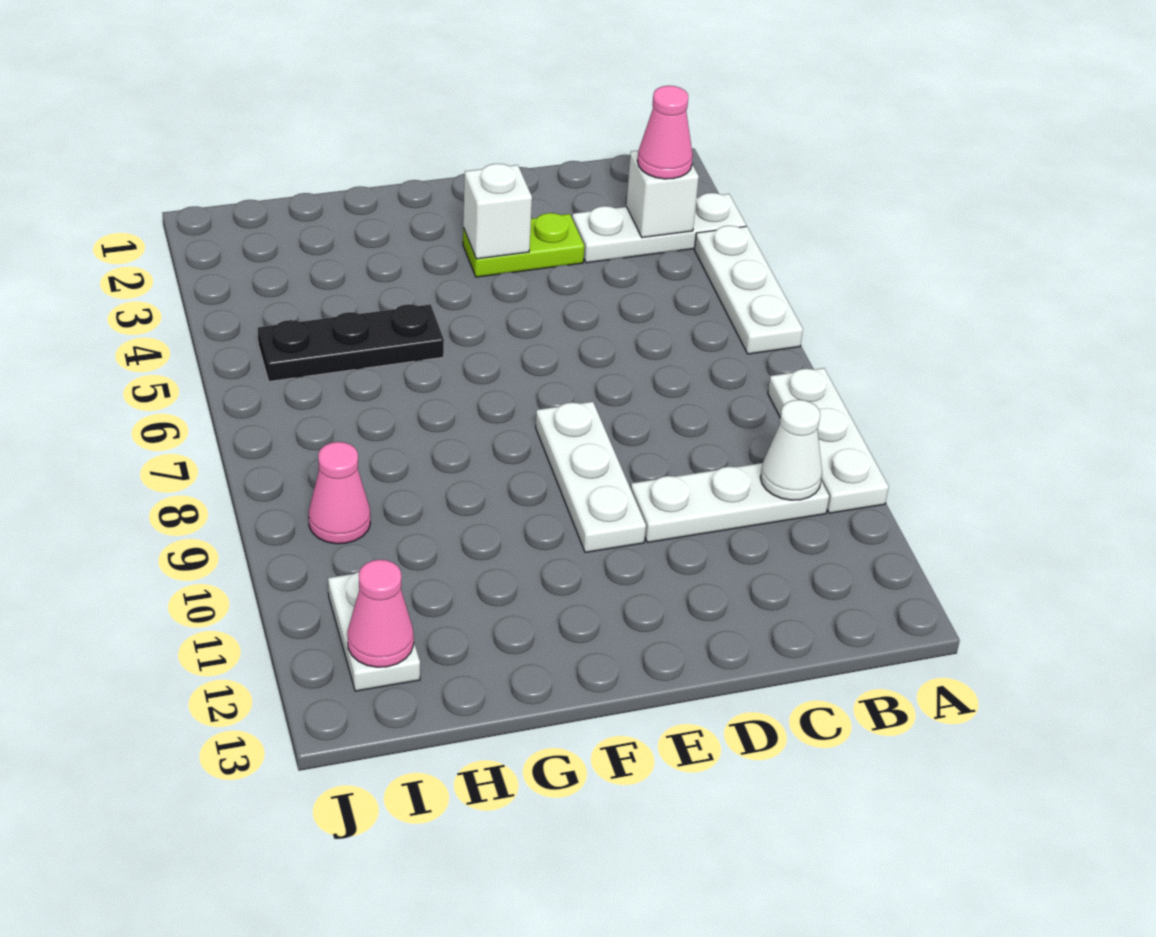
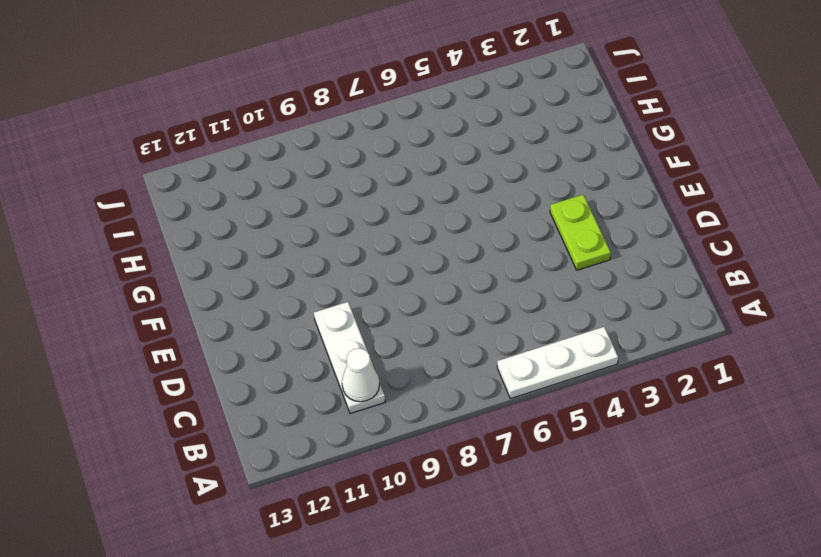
none -> white plate A3:C3 level 1
none -> white plate A8:A10 level 1
none -> white plate E8:E10 level 1

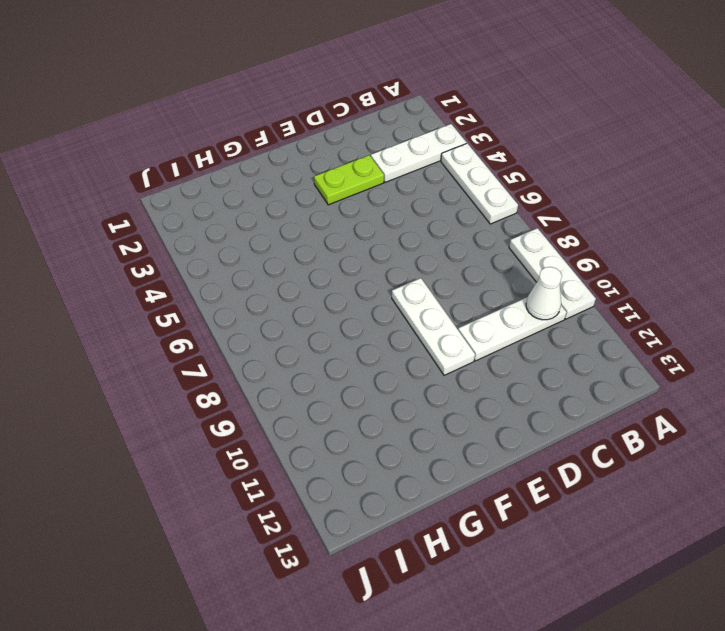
none -> black plate G5:I5 level 1
none -> pink cone I9 level 1
none -> white plate I11:I12 level 1

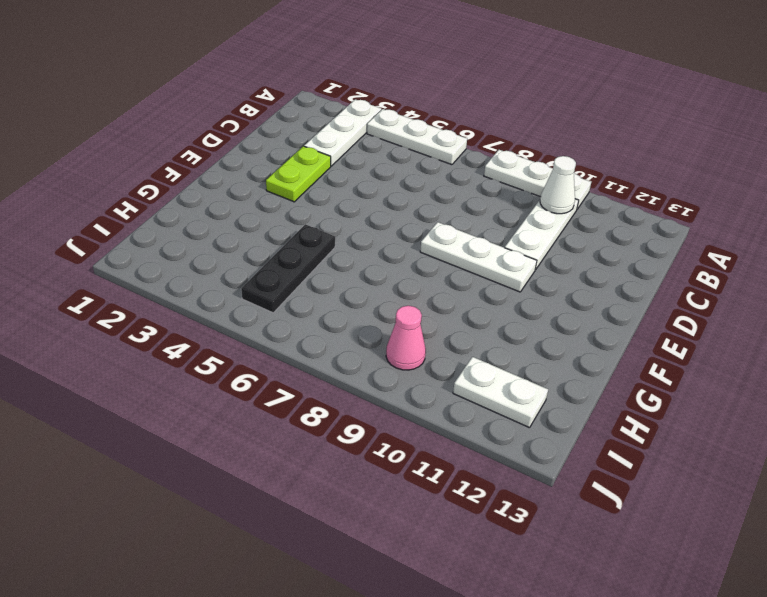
none -> white brick B3 level 2
none -> white brick E3 level 2
none -> pink cone I12 level 2

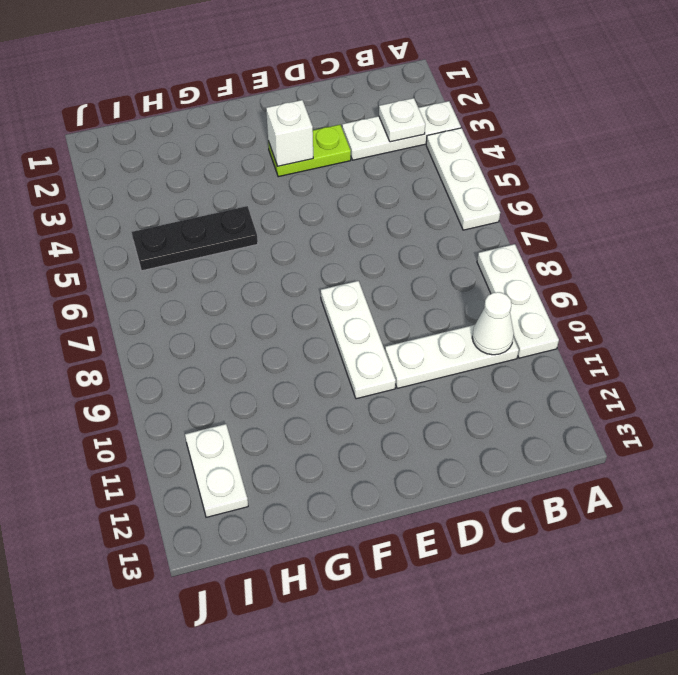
white plate B3 level 2 -> white brick B3 level 2
none -> pink cone I9 level 1
none -> pink cone I12 level 2
none -> pink cone B3 level 3

